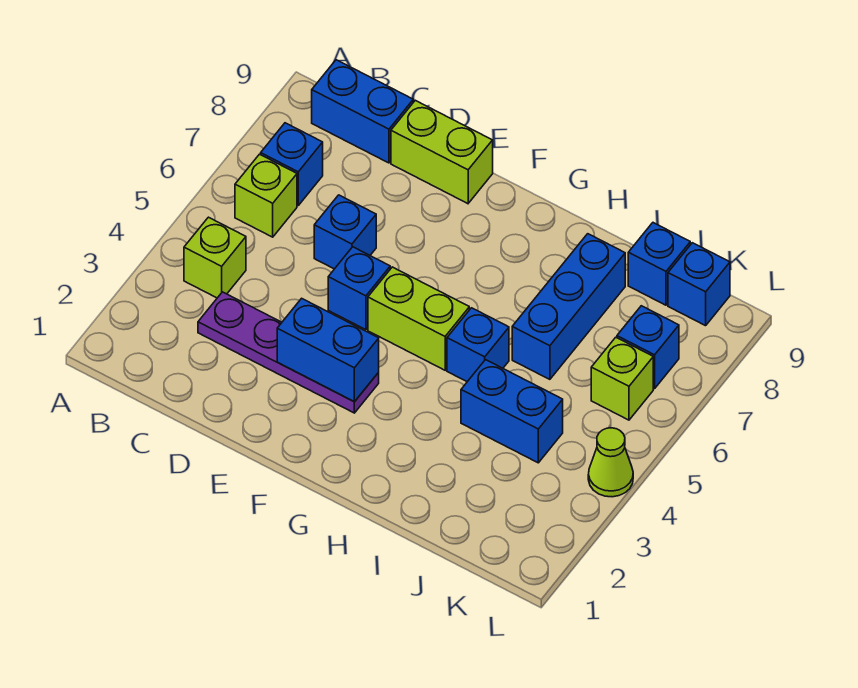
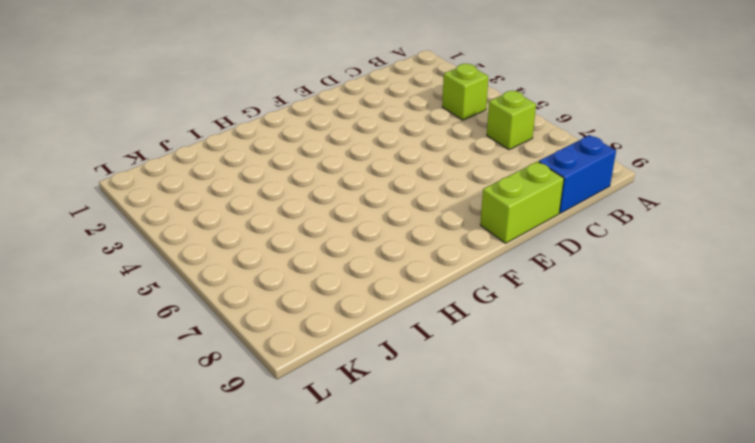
none -> blue brick B7 level 1
none -> purple plate C3:F3 level 1
none -> blue brick D6 level 1

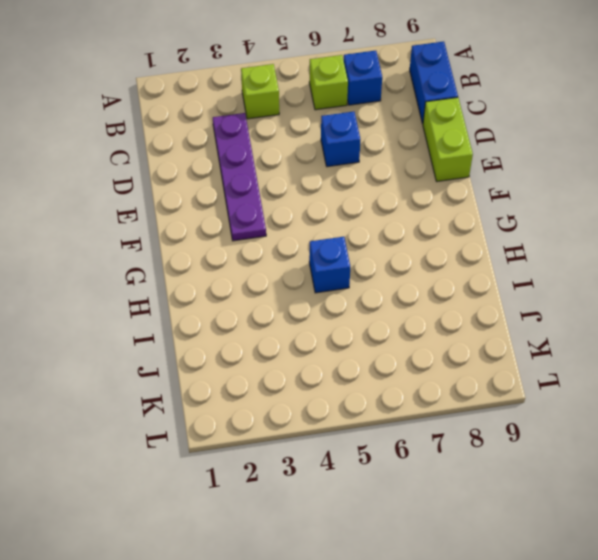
none -> blue brick E5 level 1
none -> lime brick F5:G5 level 1
none -> blue brick I4:J4 level 1

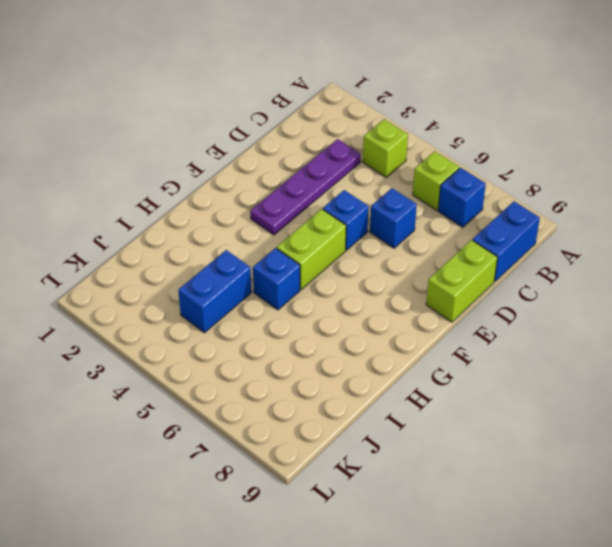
none -> blue brick I6:I8 level 1
none -> blue brick J9 level 1
none -> lime brick K6 level 1

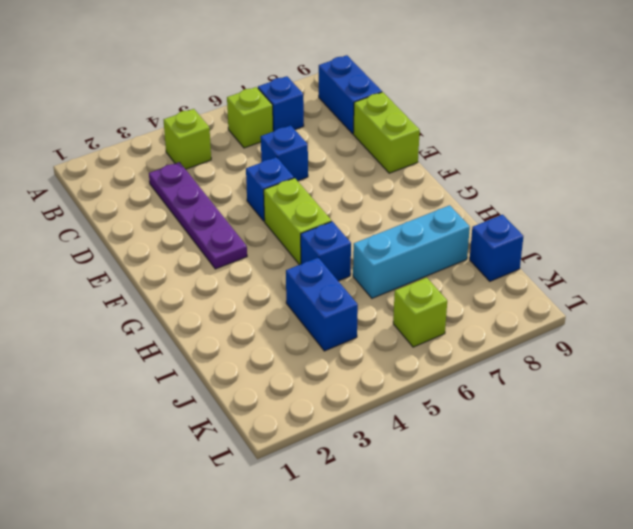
cyan brick I6:I8 level 1 -> blue brick I6:I8 level 1
none -> blue brick K7 level 1
none -> blue brick K9 level 1
none -> lime cone L4 level 1

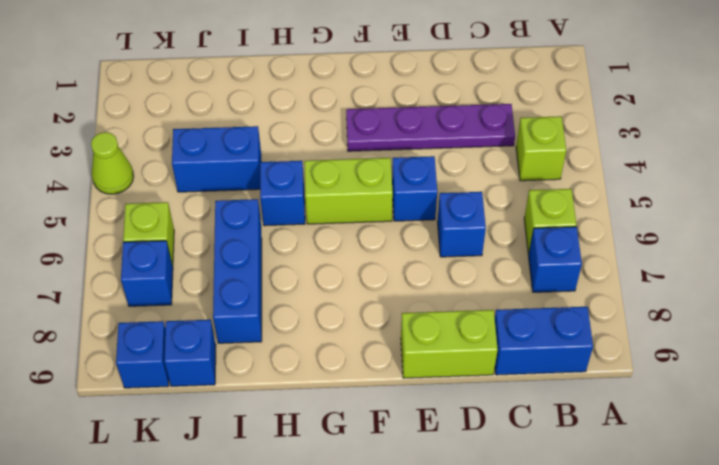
none -> blue brick E3:F3 level 2

